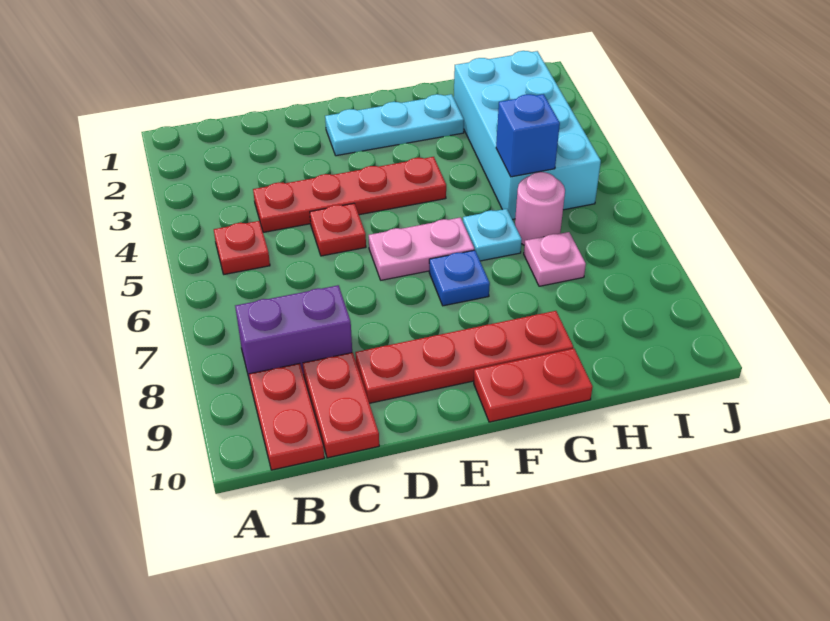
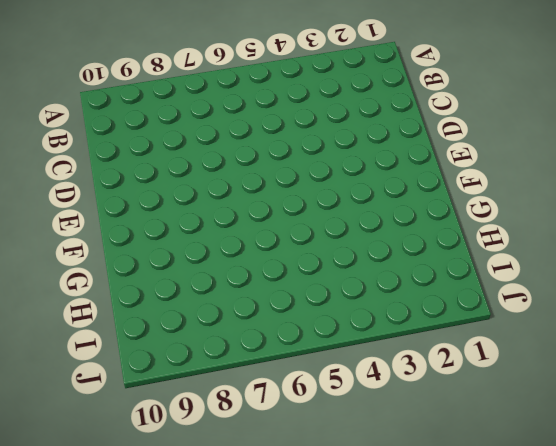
none -> red plate B5 level 1
none -> purple brick B8:C8 level 1
none -> red plate B9:B10 level 1

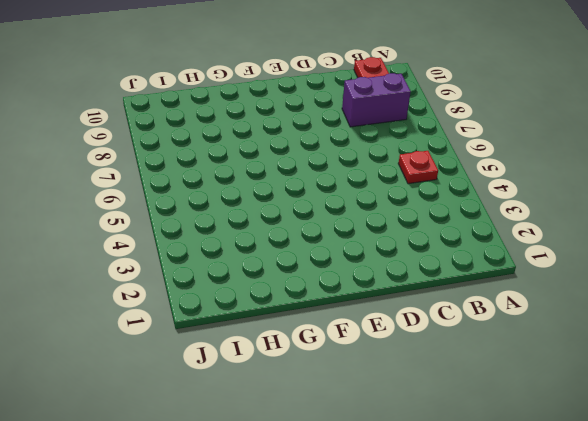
none -> red plate C4:F4 level 1
none -> red plate C9:C10 level 1
none -> red plate D5 level 1

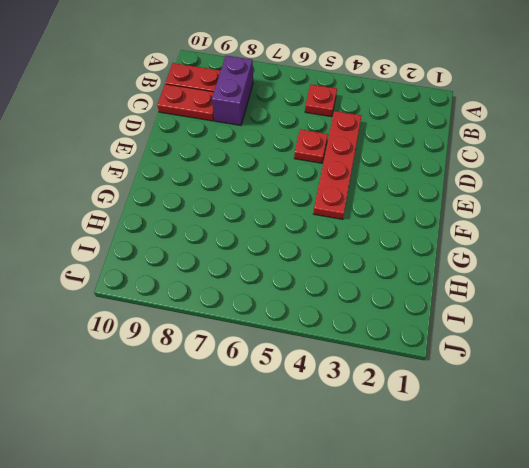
none -> red plate D9:G9 level 1
none -> cyan plate E2:G2 level 1
none -> pink plate E6:F6 level 1

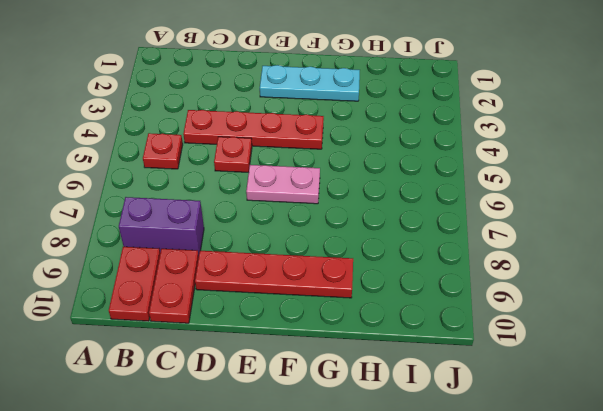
none -> blue plate F7 level 1
none -> red plate F10:G10 level 1
none -> cyan plate G6 level 1

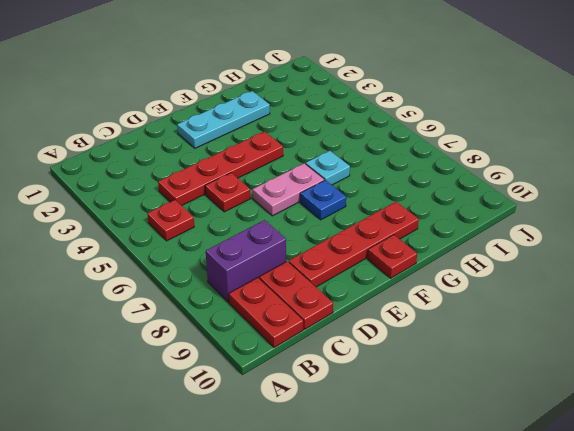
red plate F10 level 1 -> red plate F10:G10 level 1
none -> cyan brick H2:I5 level 1
none -> pink round brick H6 level 1
none -> pink plate H7 level 1

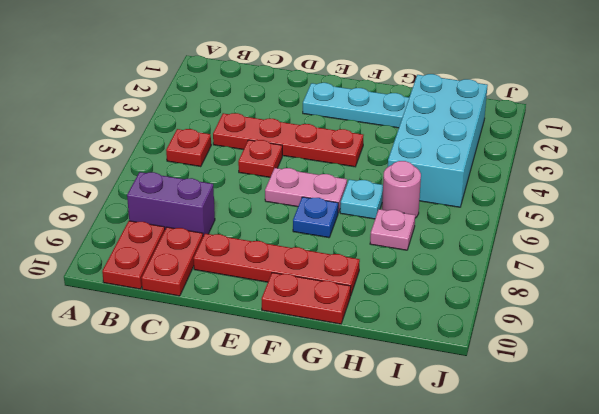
none -> blue brick H5 level 2

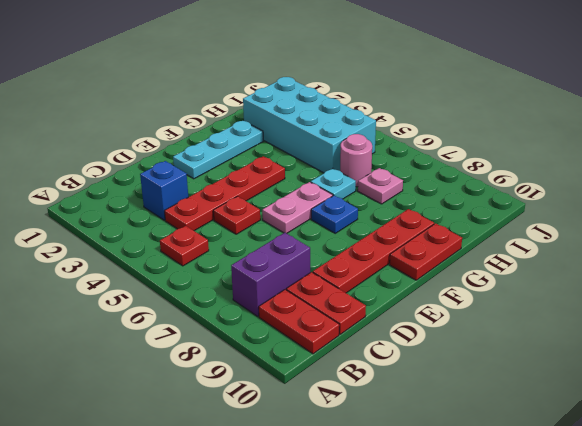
blue brick C3 level 1 -> blue brick H5 level 2

